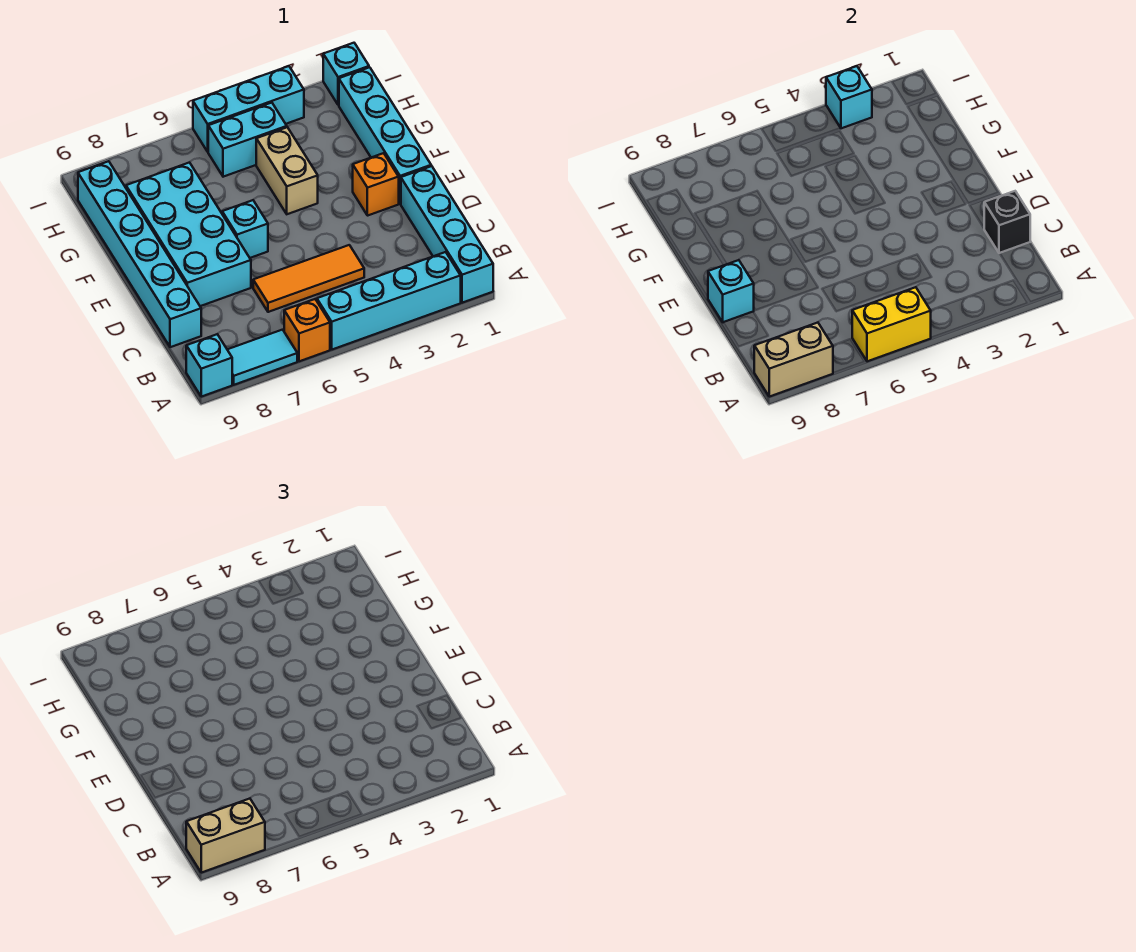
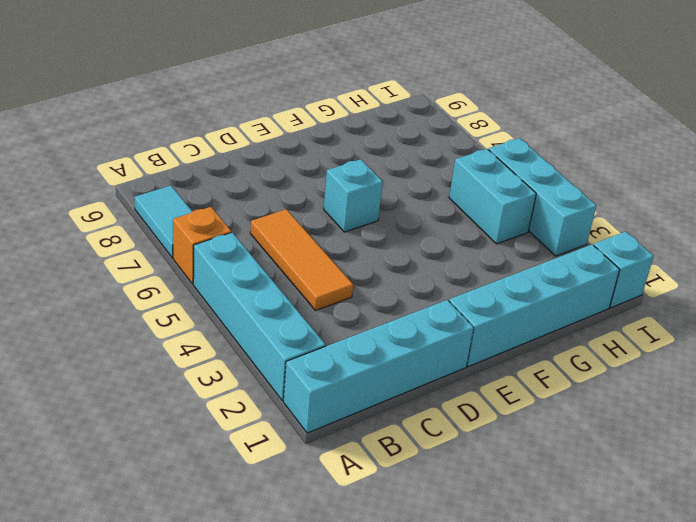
none -> cyan brick A9 level 1
none -> cyan brick C9:H9 level 1
none -> cyan brick D7:G8 level 1

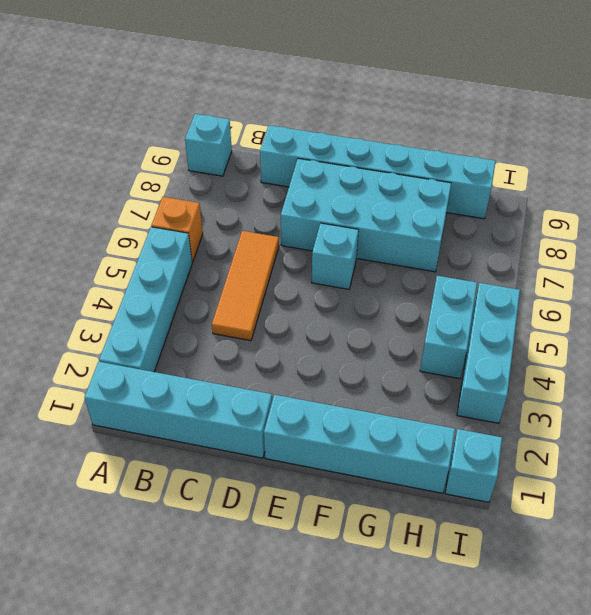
none -> cyan tile A7:A8 level 1
none -> orange brick E2 level 1
none -> tan brick F4:G4 level 1

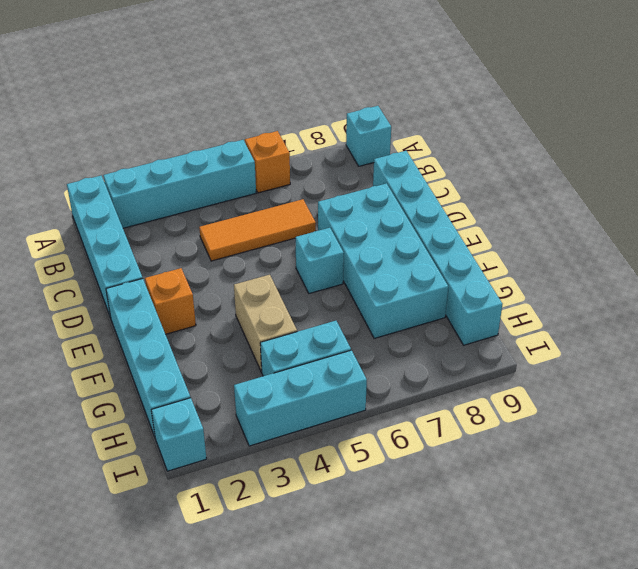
none -> cyan tile A7:A8 level 1
none -> yellow brick A5:A6 level 2
none -> tan brick A8:A9 level 2

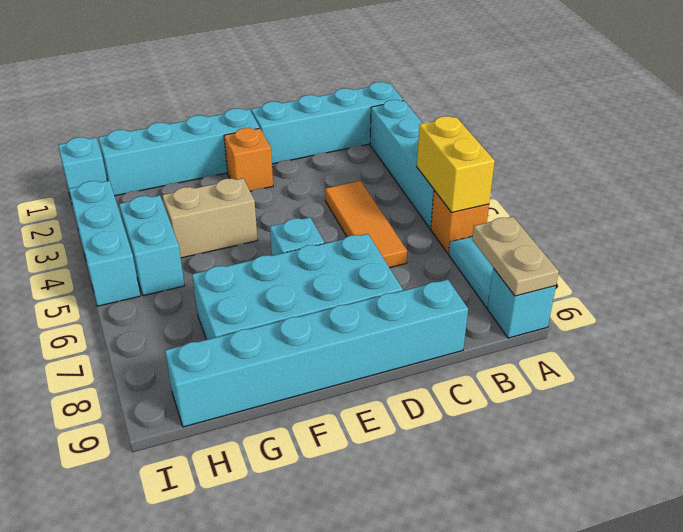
tan plate A8:A9 level 2 -> tan brick A8:A9 level 2
none -> black brick C1 level 2
none -> cyan brick D9 level 2
none -> cyan brick I3 level 2

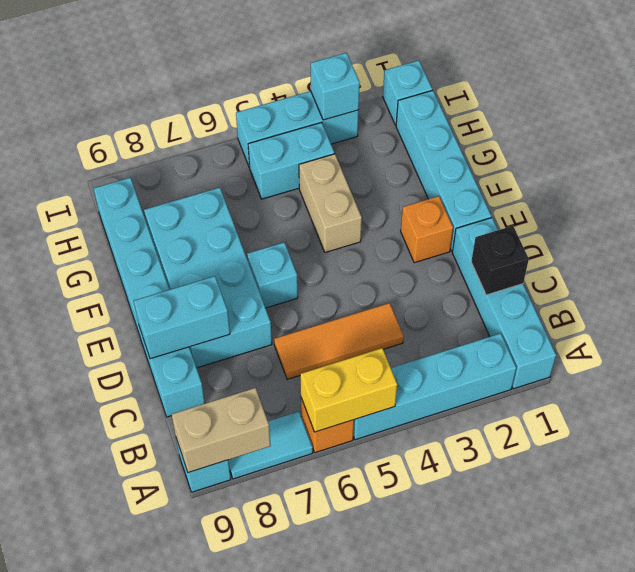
cyan brick D8:D9 level 2 -> cyan brick D9 level 2
none -> tan brick A8:A9 level 3

